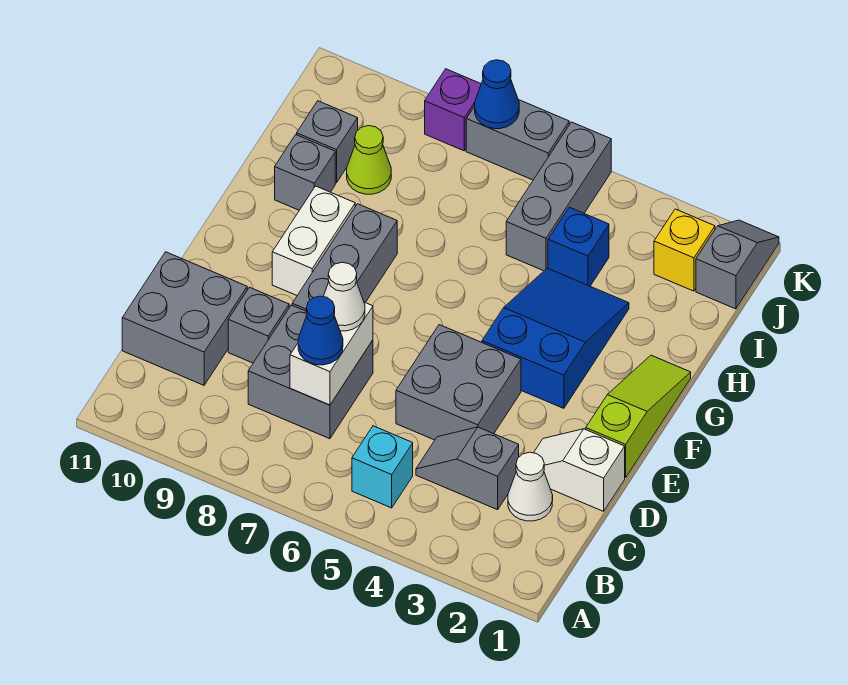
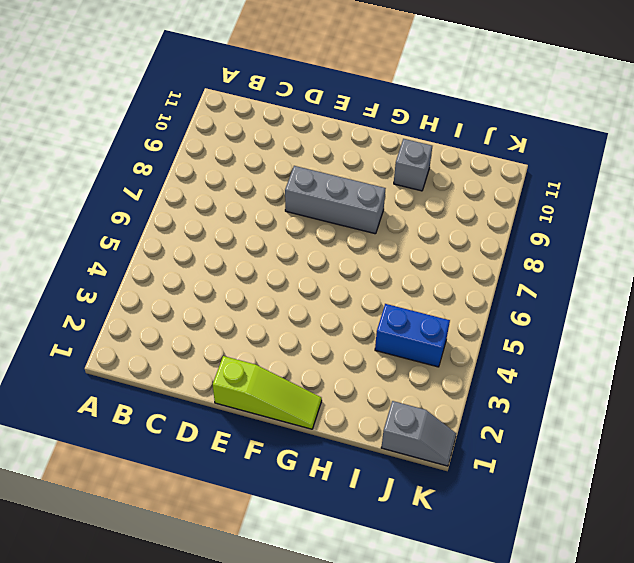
blue brick I4:J4 level 1 -> blue brick I4 level 1
none -> cyan brick B5 level 1
none -> white cone C2 level 1
none -> grey slope C3:C4 level 1 top 3

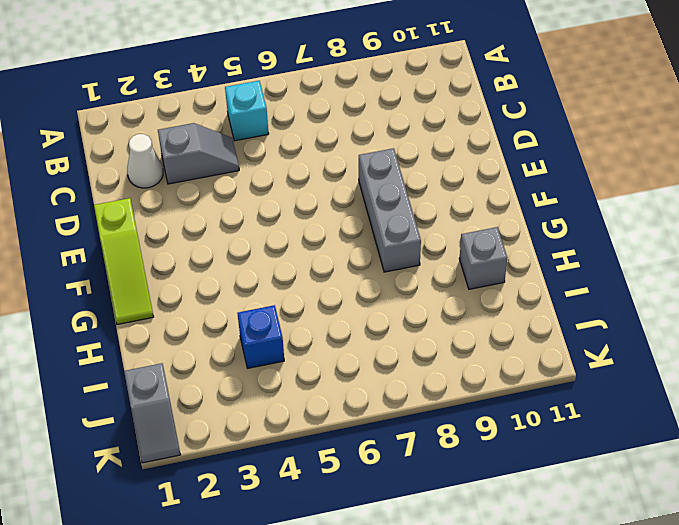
none -> grey brick C7:D8 level 1
none -> grey brick C10:D11 level 1
none -> white slope D1:D2 level 1 top 1

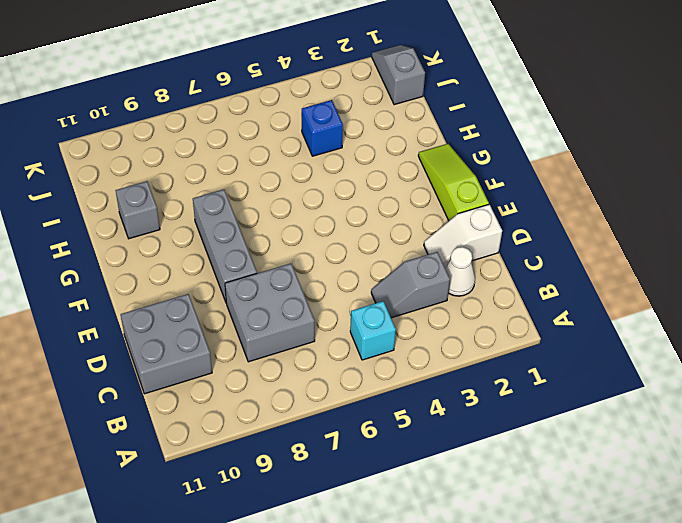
none -> grey brick D4:E5 level 1
none -> grey brick D9 level 1
none -> blue slope F3:H4 level 1 top F

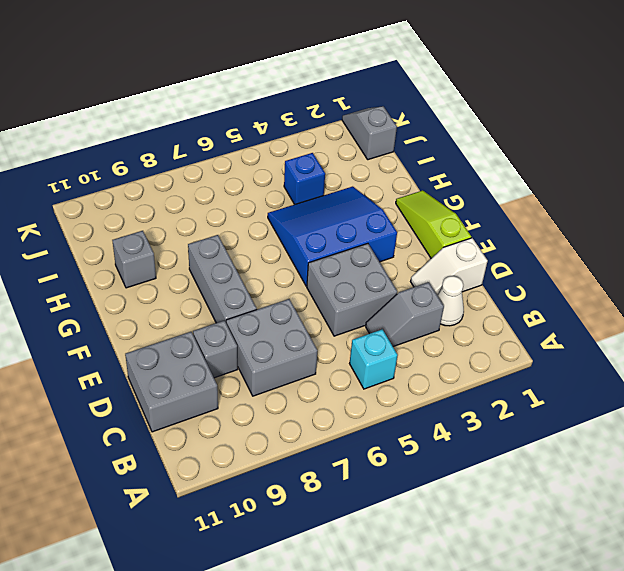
blue slope F3:H5 level 1 top F -> blue slope F3:H4 level 1 top F
none -> white brick F9:G9 level 1
none -> grey brick I5:K5 level 1
none -> lime cone I9 level 1

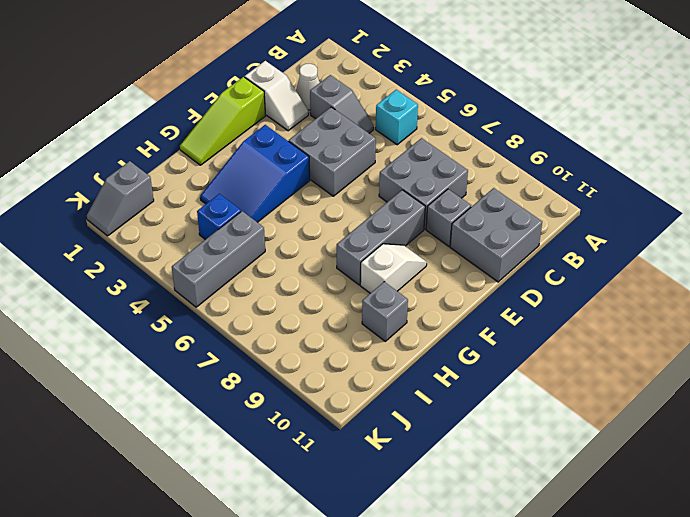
white slope F9:G9 level 1 top G -> white brick F9:G9 level 1
none -> lime cone I9 level 1
none -> grey brick I10 level 1
none -> yellow brick J2 level 1

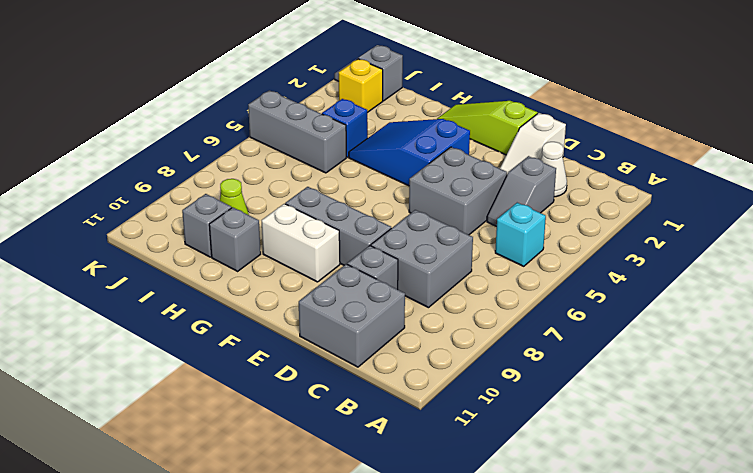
none -> grey brick K6:K7 level 1
none -> purple brick K8 level 1
none -> white brick C7:D7 level 2

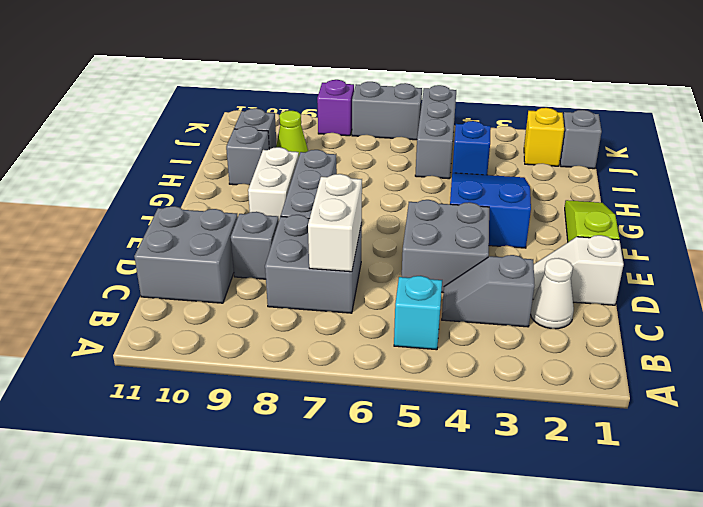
none -> blue cone K7 level 2
none -> blue cone C7 level 3
none -> white cone D7 level 3

